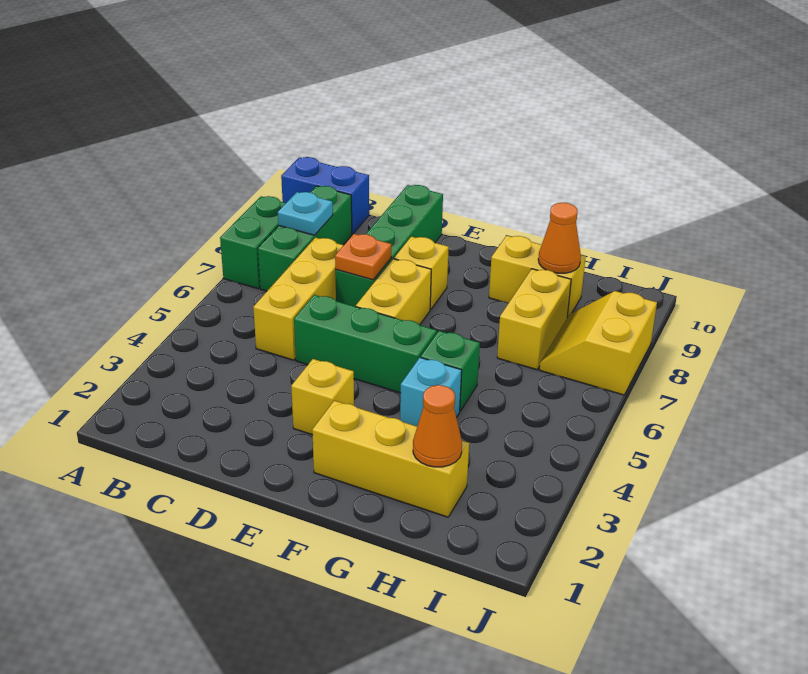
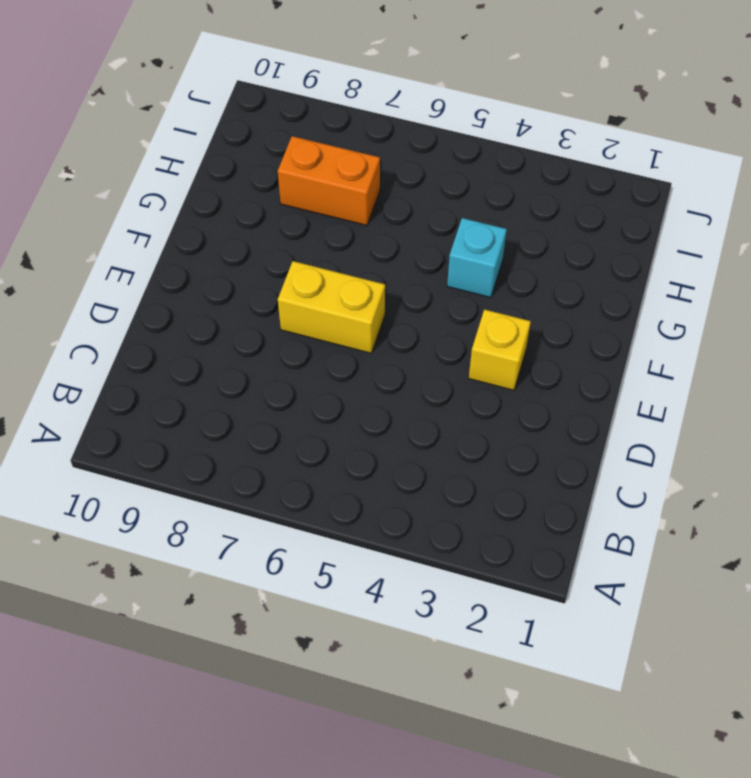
orange brick H7:H8 level 1 -> yellow brick H7:H8 level 1
none -> green brick A7:A8 level 1
none -> blue brick A10:B10 level 1
none -> green brick B7:B9 level 1

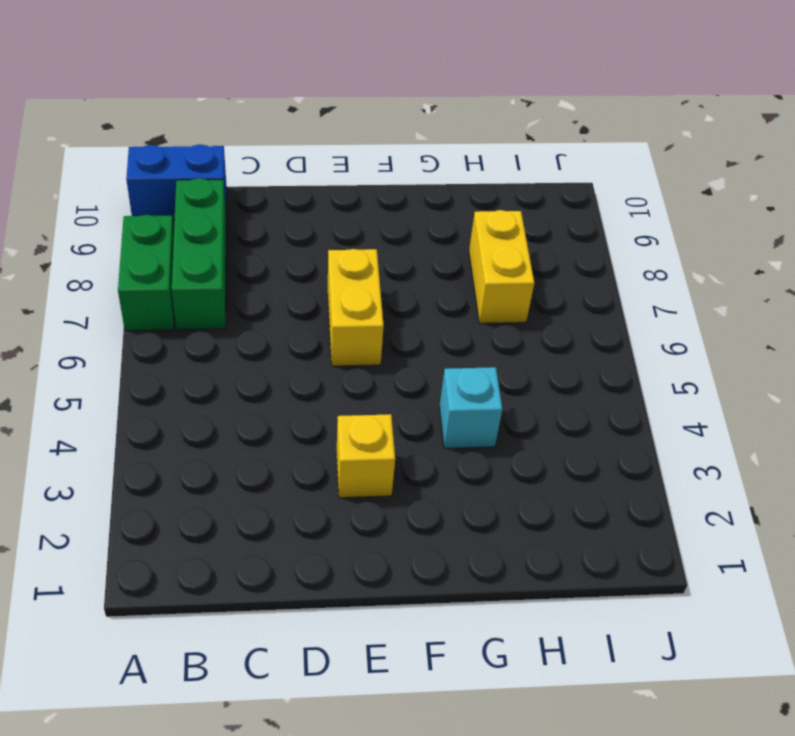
none -> yellow brick C5:C7 level 1
none -> green brick D5:F5 level 1
none -> green brick D7:D10 level 1

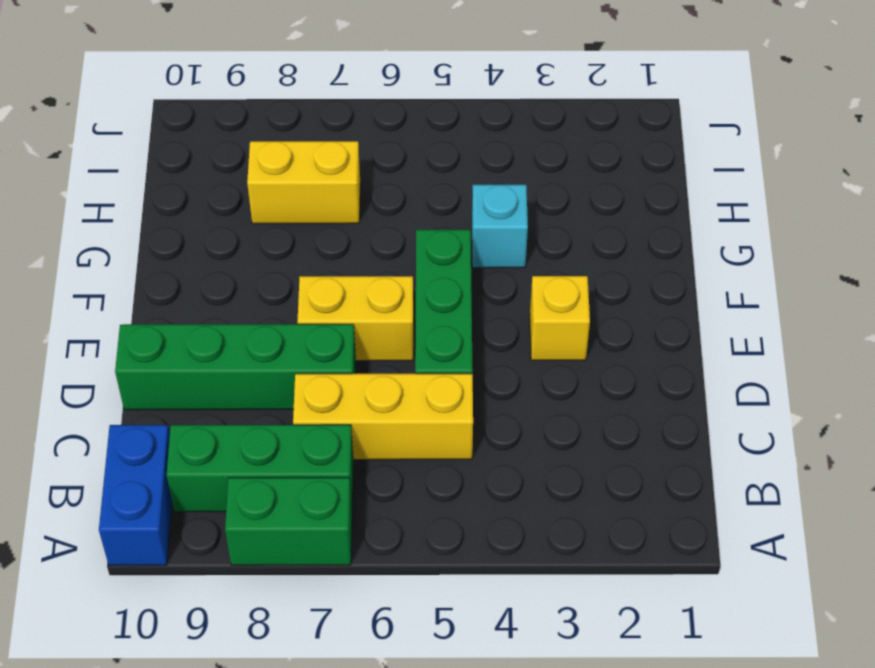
none -> yellow brick E8 level 1
none -> yellow brick F2:H2 level 1
none -> green brick G5 level 1

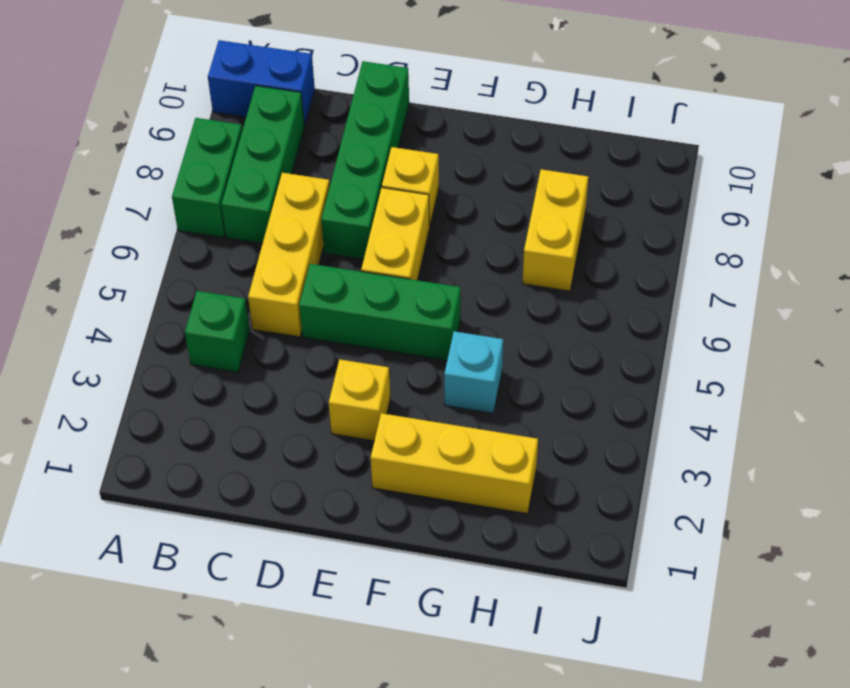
green brick B4 level 1 -> green brick G5 level 1
none -> yellow brick G9:H9 level 1
none -> yellow slope I7:J8 level 1 top J
none -> cyan plate B8 level 2

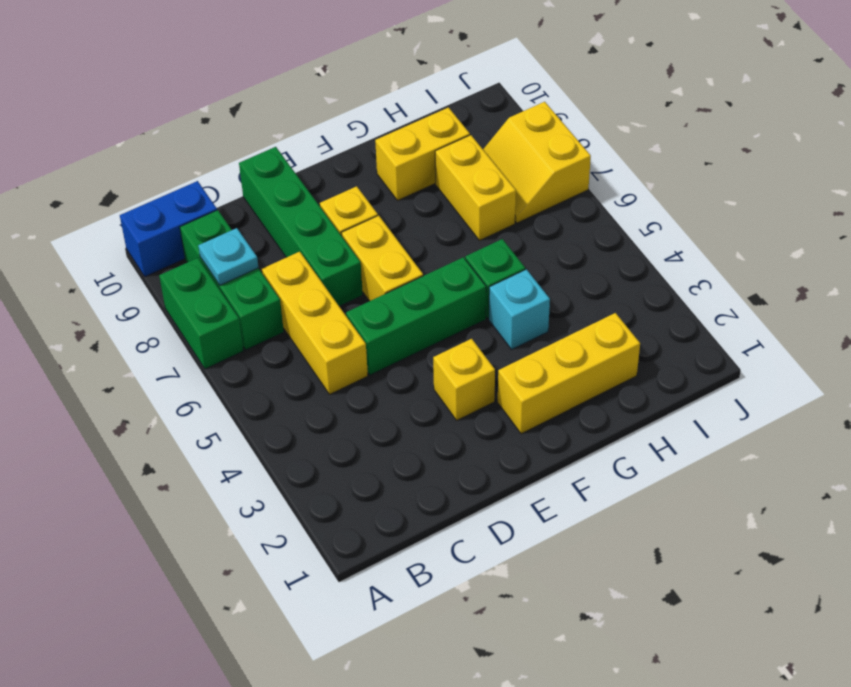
none -> orange plate D7 level 2
none -> orange cone H2 level 2
none -> orange cone H9 level 2

